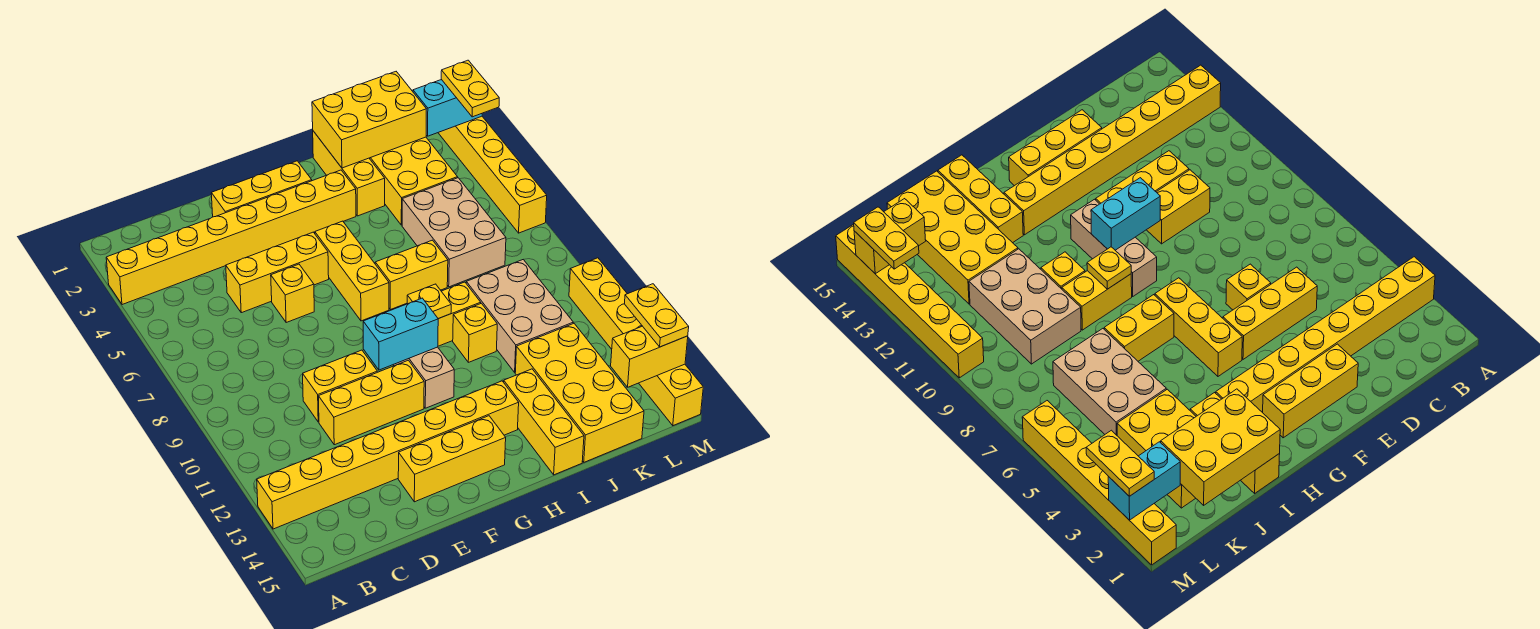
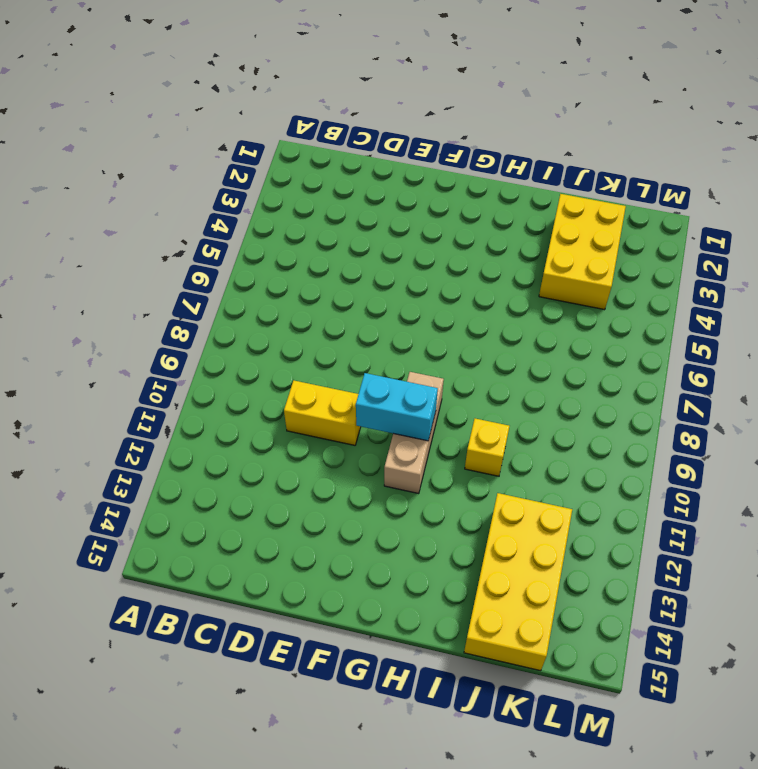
none -> yellow brick A3:H3 level 1
none -> yellow brick A13:H13 level 1
none -> yellow brick D5:F5 level 1

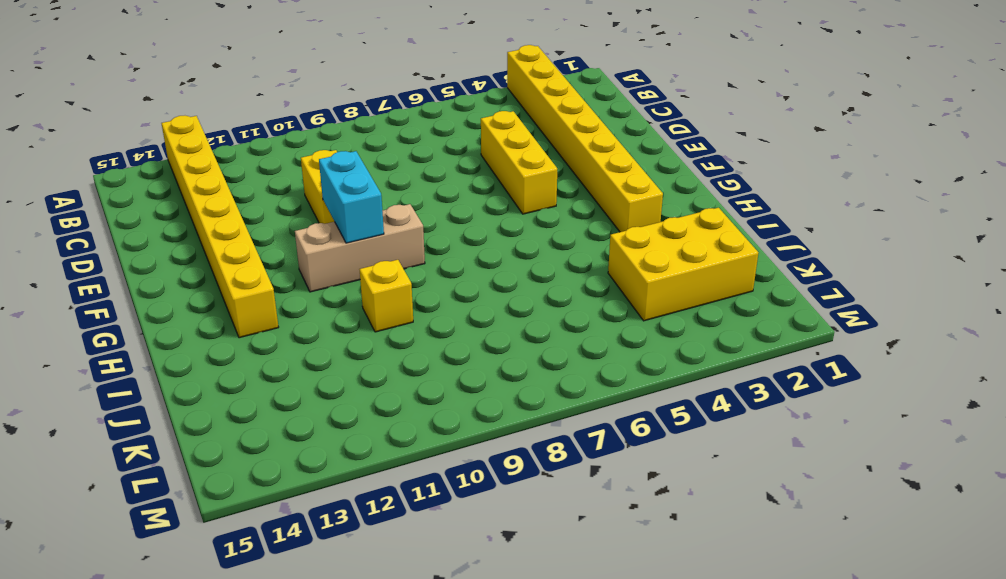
none -> yellow brick D11:F11 level 1
none -> yellow brick E2:G2 level 1
none -> yellow brick E6 level 1

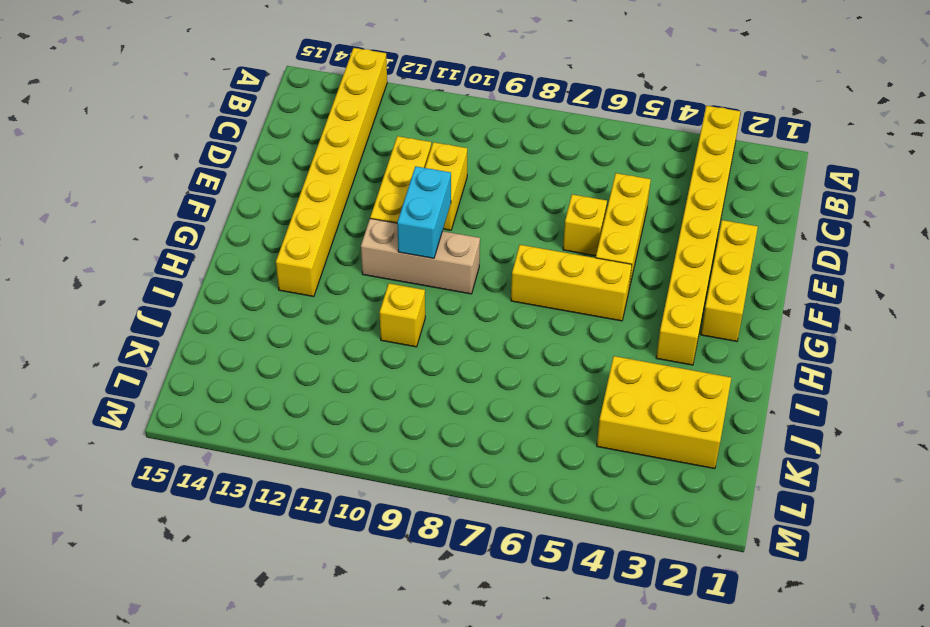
none -> yellow brick E14:G14 level 1
none -> yellow brick H7:I7 level 1
none -> yellow brick H9:I9 level 1

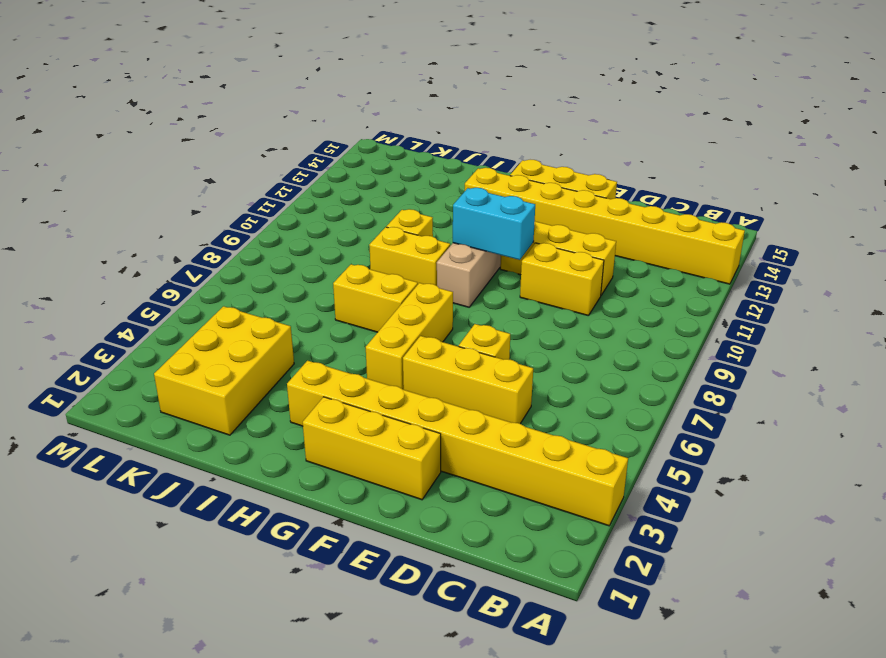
none -> yellow brick I1:I3 level 1
none -> yellow brick I13:I15 level 1
none -> tan brick J5:K7 level 1

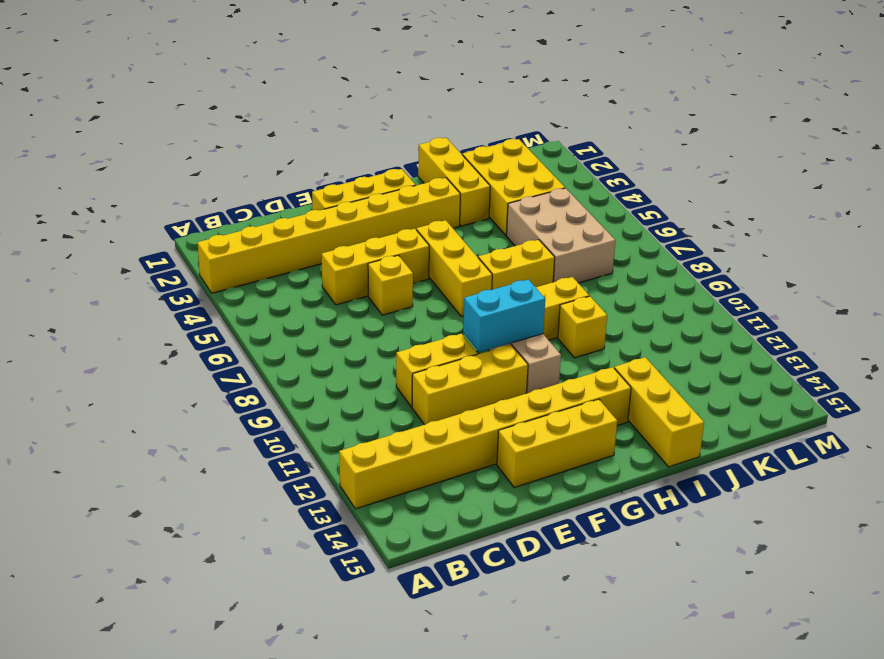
none -> tan brick J9:K11 level 1
none -> yellow brick J12:K15 level 1
none -> yellow brick M1:M6 level 1

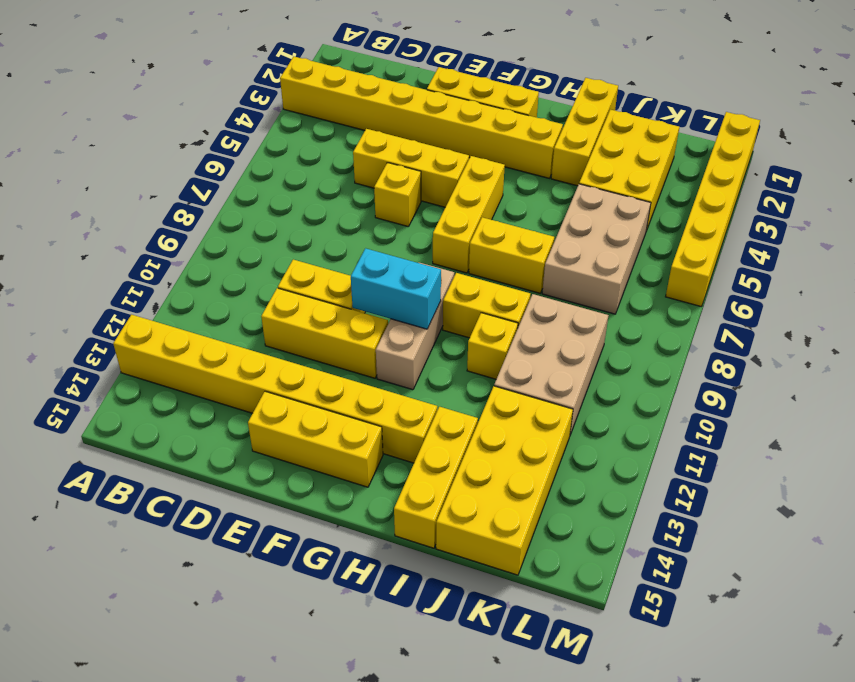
none -> yellow brick M10:M15 level 1
none -> yellow plate H9 level 2
none -> yellow brick I1:K2 level 2

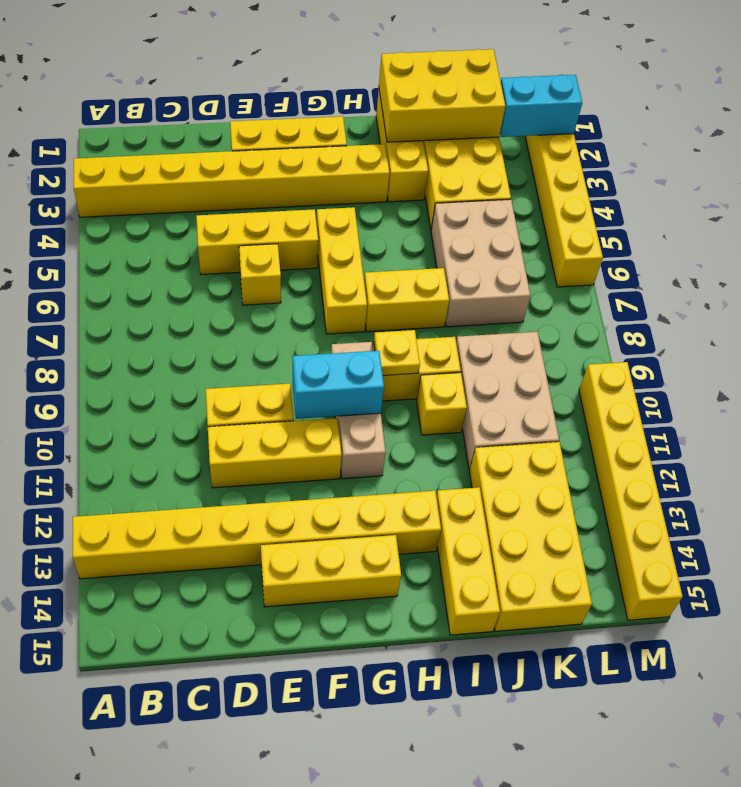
none -> yellow brick L14:M14 level 2
none -> yellow plate M2:M3 level 3
none -> yellow plate M13:M14 level 3

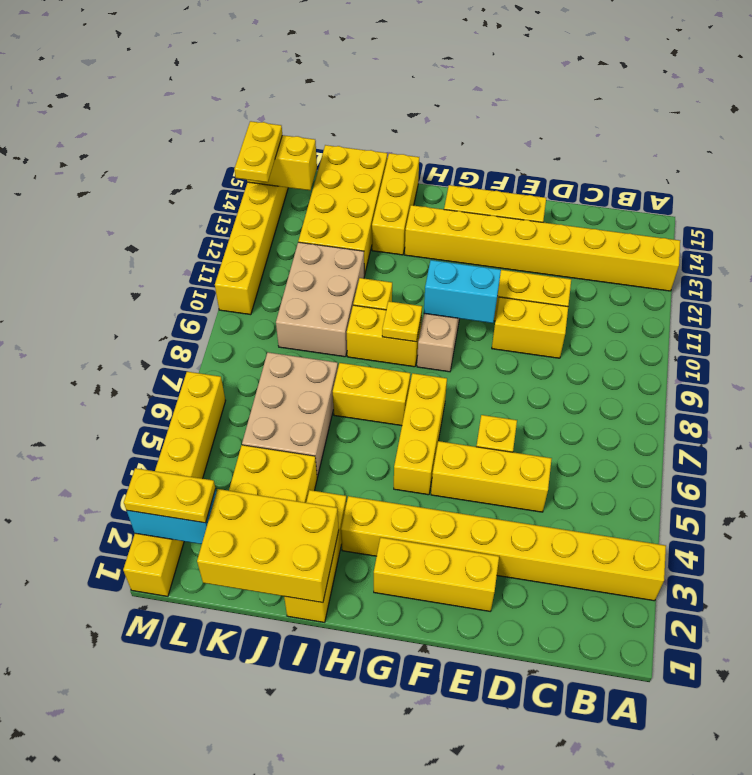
yellow plate L2:M2 level 3 -> yellow plate M2:M3 level 3

